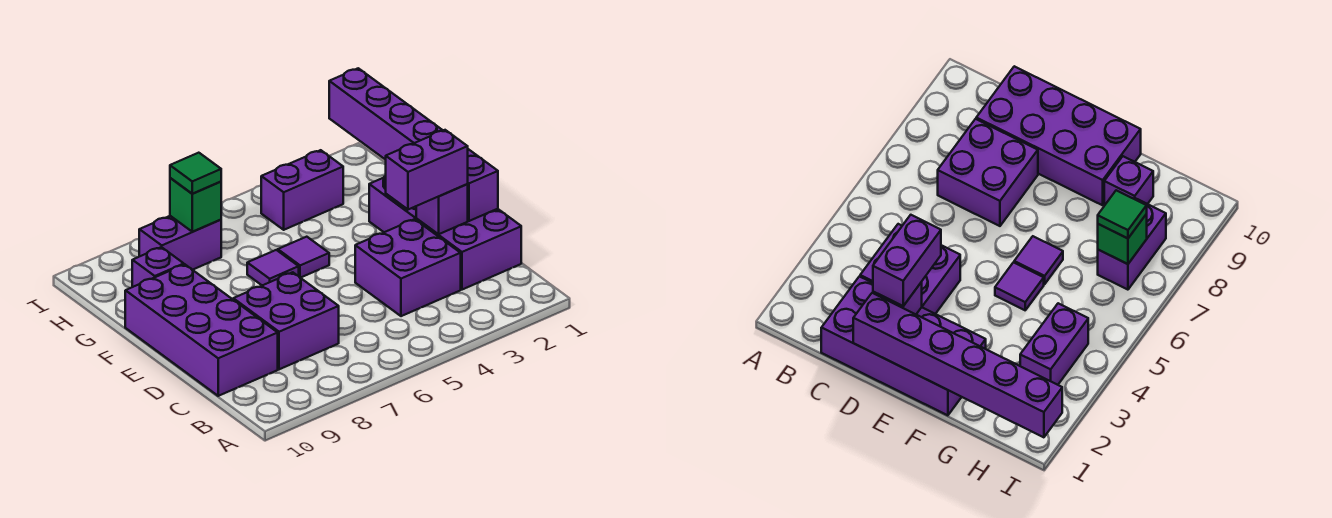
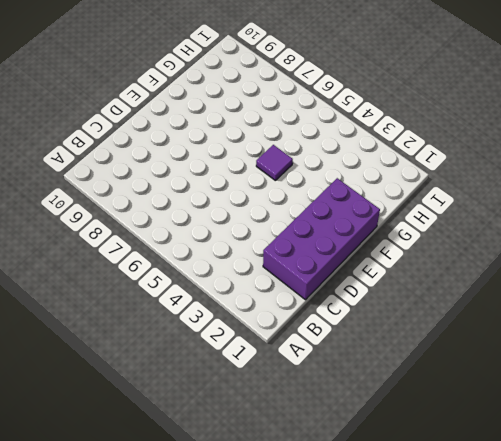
none -> purple brick C3:D4 level 1
none -> purple brick C7:D8 level 1
none -> purple brick C9:F10 level 1

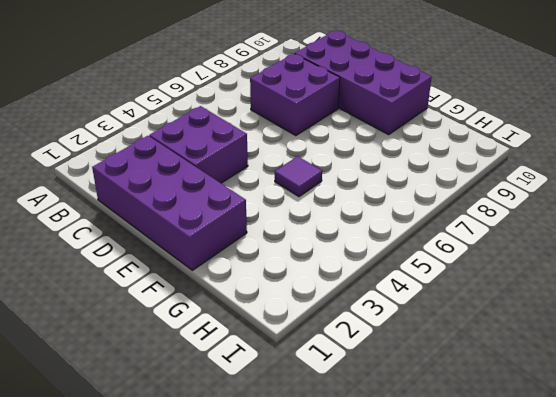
none -> purple tile F6 level 1
none -> purple brick G9 level 1
none -> purple brick H3:H4 level 1

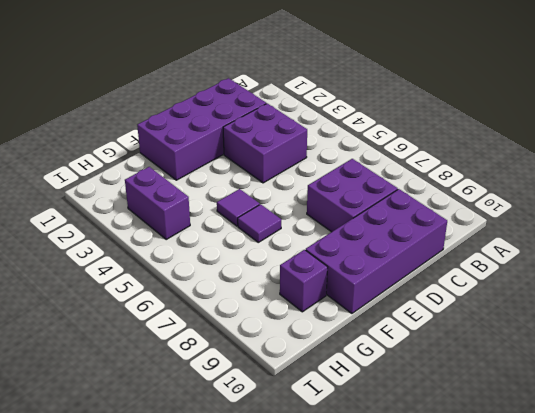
none -> purple brick H7:H8 level 1
none -> purple brick D1:I1 level 2
none -> purple brick D2 level 2

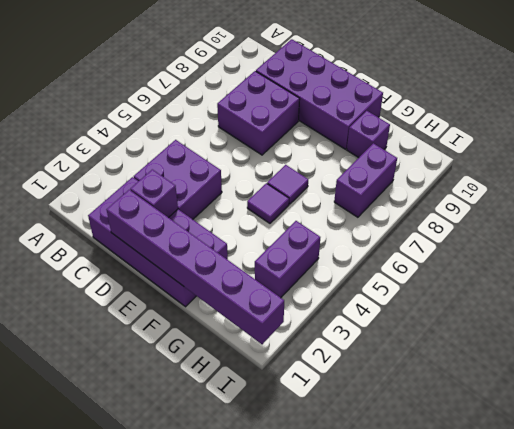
none -> green brick H7 level 2
none -> purple brick D2:D3 level 3
none -> green tile H7 level 3

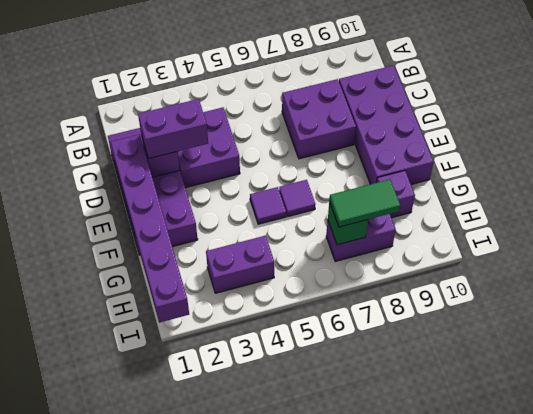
green tile H7:H8 level 3 -> green tile H7 level 3

